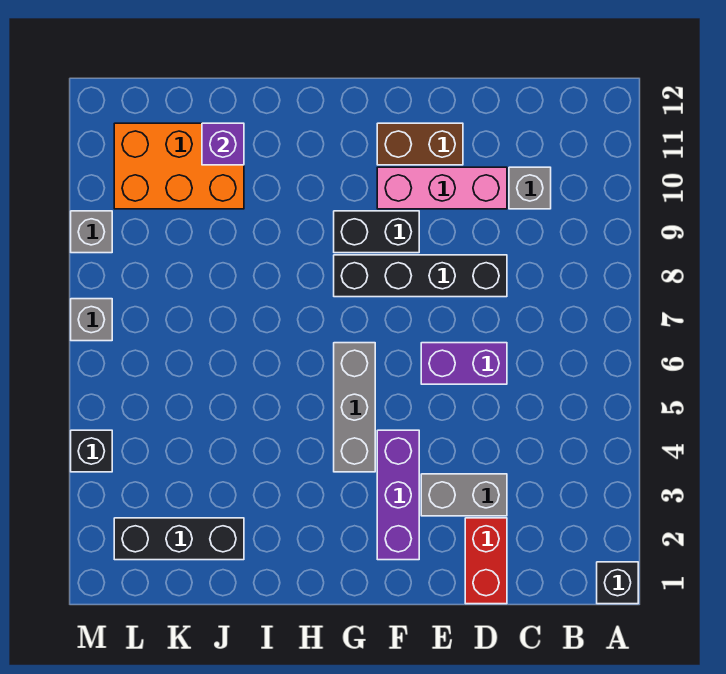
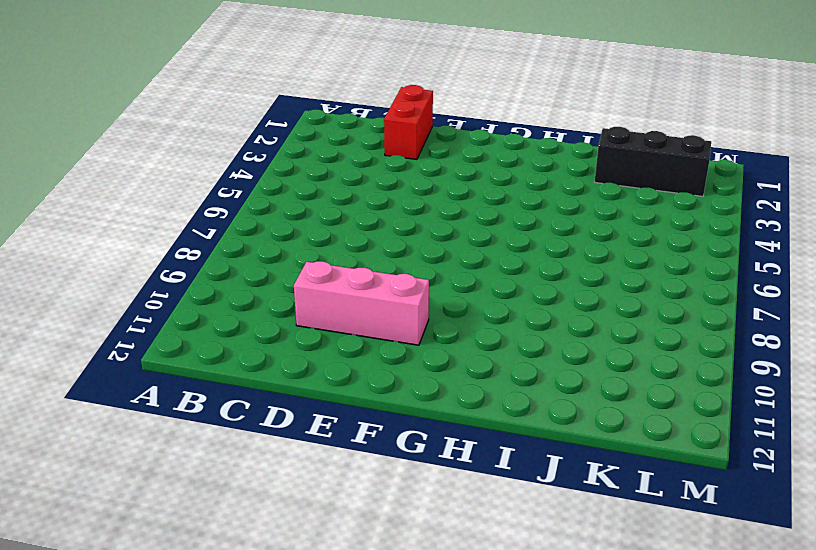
none -> black brick A1 level 1
none -> grey brick C10 level 1
none -> grey brick D3:E3 level 1

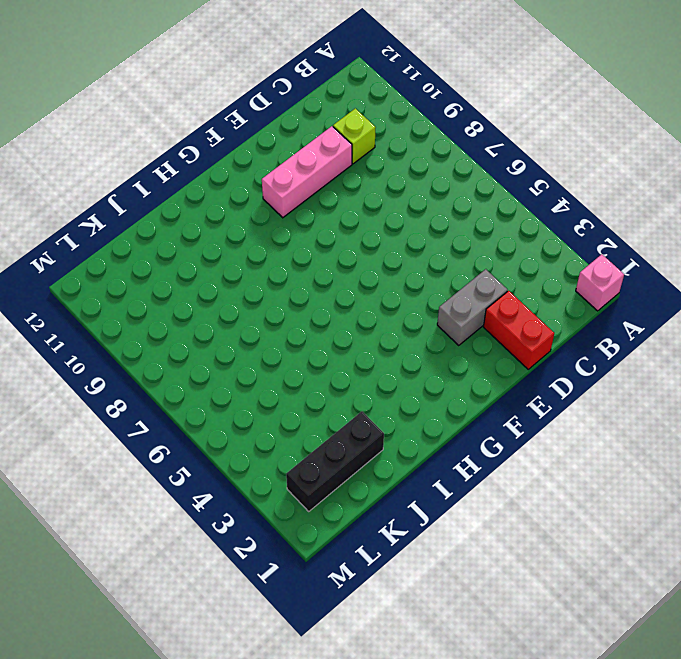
pink brick A1 level 1 -> black brick A1 level 1
lime brick C10 level 1 -> grey brick C10 level 1
none -> purple brick D6:E6 level 1
none -> black brick D8:G8 level 1
none -> brown brick E11:F11 level 1

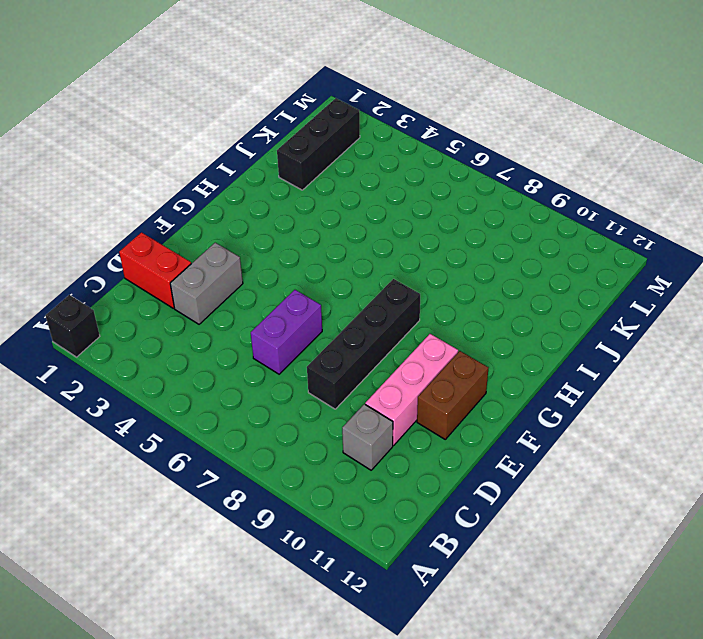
none -> purple brick F2:F4 level 1
none -> black brick F9:G9 level 1
none -> grey brick G4:G6 level 1

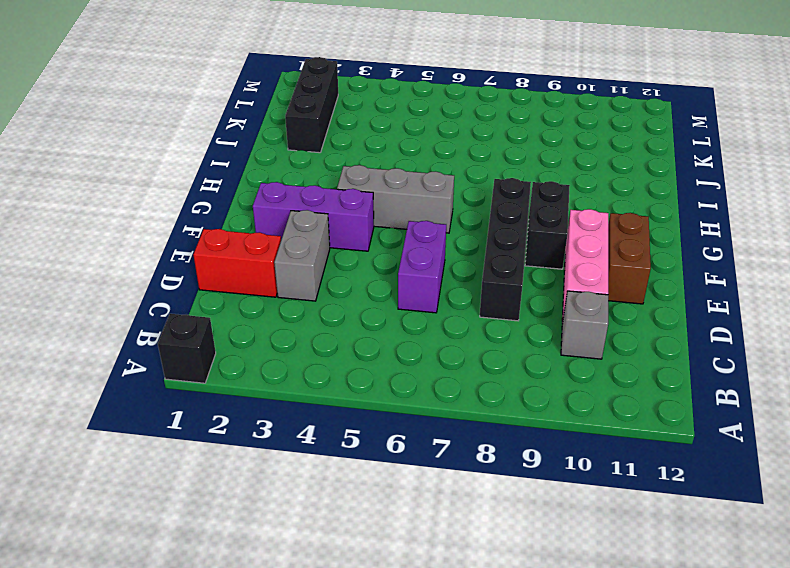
none -> orange brick J10:L11 level 1
none -> black brick M4 level 1
none -> grey brick M7 level 1

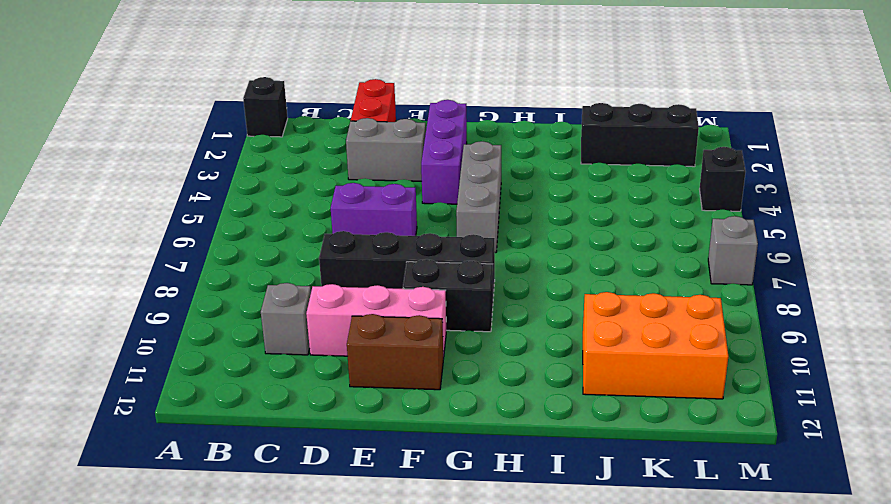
none -> grey brick M9 level 1
none -> purple brick J11 level 2

